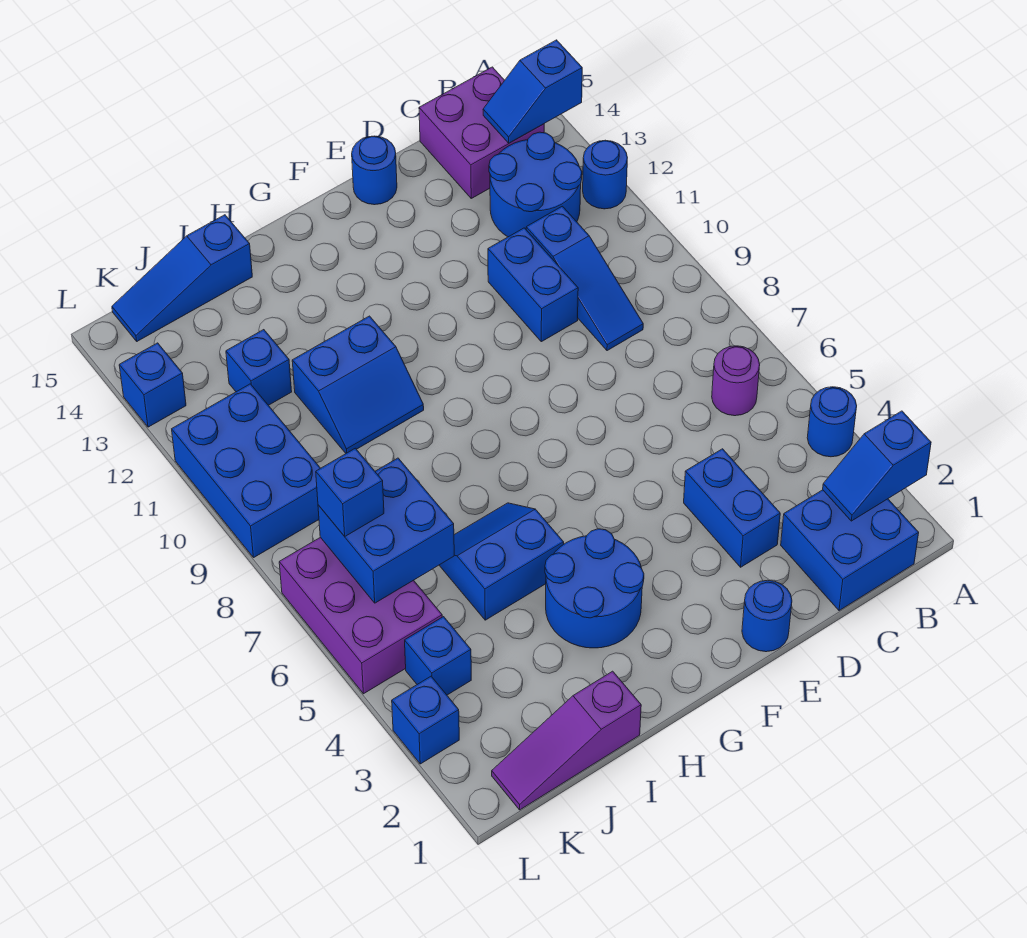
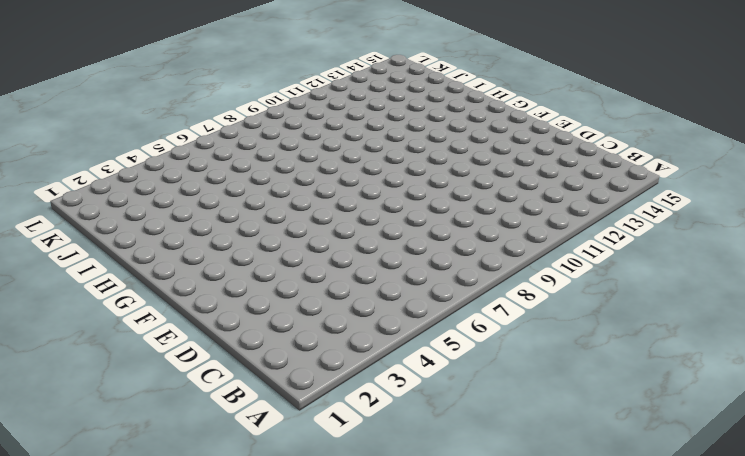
none -> blue round brick A4 level 1
none -> blue round brick A12 level 1
none -> blue brick B1:C2 level 1

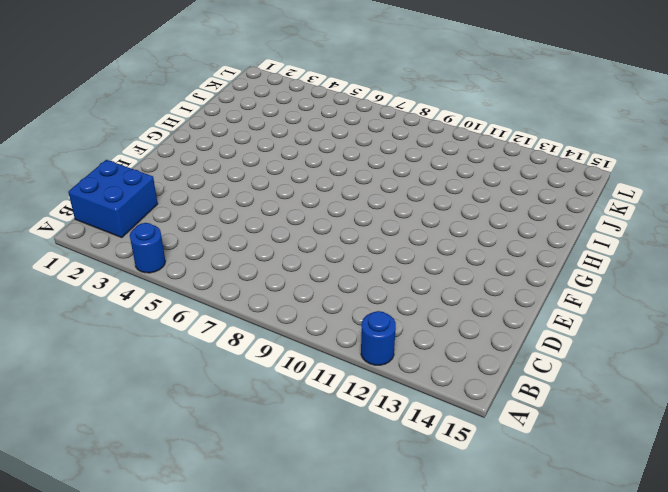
none -> purple round brick B6 level 1
none -> blue round brick B12:C13 level 1
none -> purple brick B14:C15 level 1

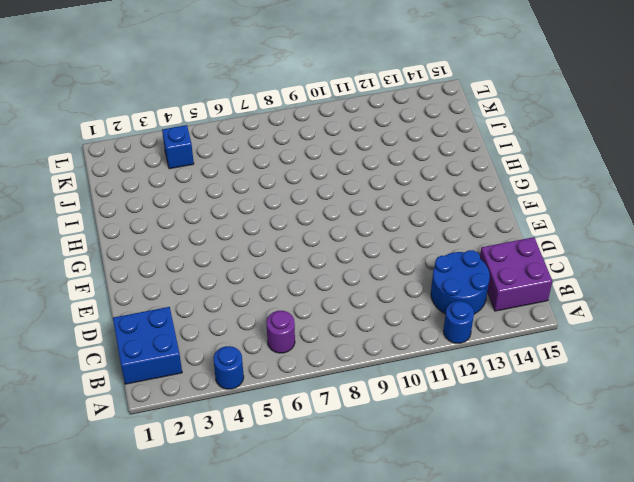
none -> blue slope C9:C11 level 1 top 11
none -> blue brick D3:D4 level 1
none -> blue brick D10:D11 level 1

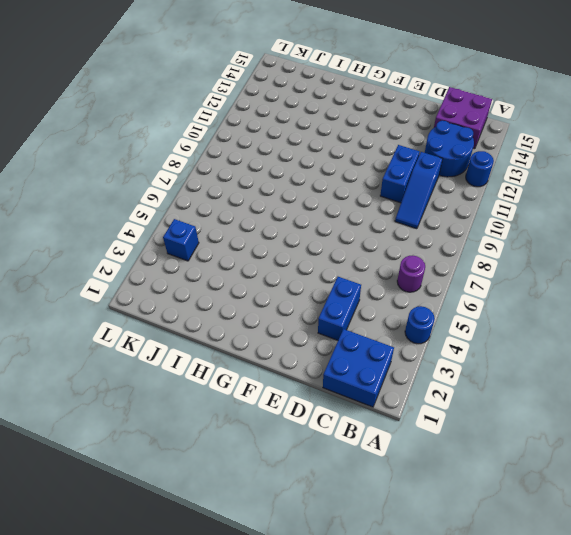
none -> blue round brick E1 level 1
none -> blue round brick E15 level 1
none -> blue round brick G3:H4 level 1

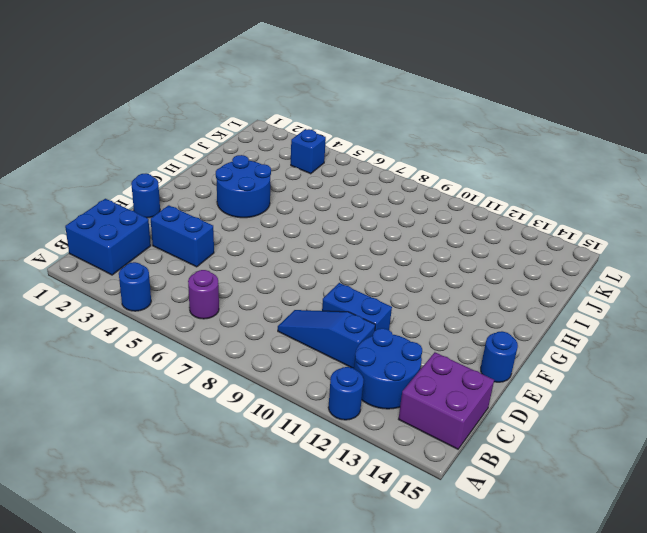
none -> blue slope H5:I6 level 1 top 5
none -> blue slope H10:I11 level 1 top 11
none -> purple slope I1:K1 level 1 top I

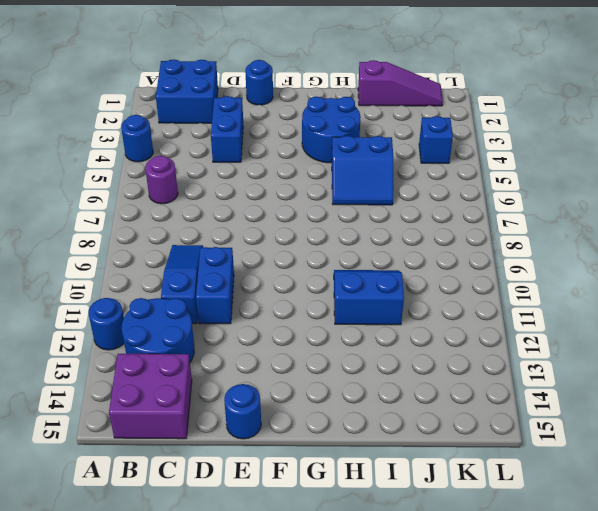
none -> blue slope I15:K15 level 1 top I
none -> blue brick J12 level 1
none -> purple brick K5:L7 level 1

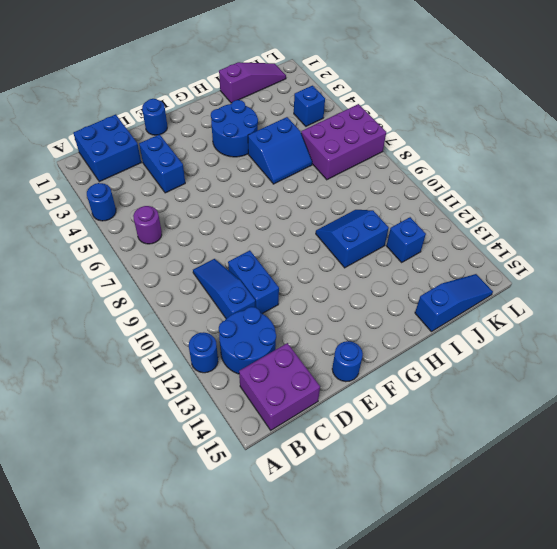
purple brick J6:L7 level 1 -> purple brick K5:L7 level 1
none -> blue brick K9:L11 level 1
none -> blue brick L3 level 1
none -> blue brick L13 level 1

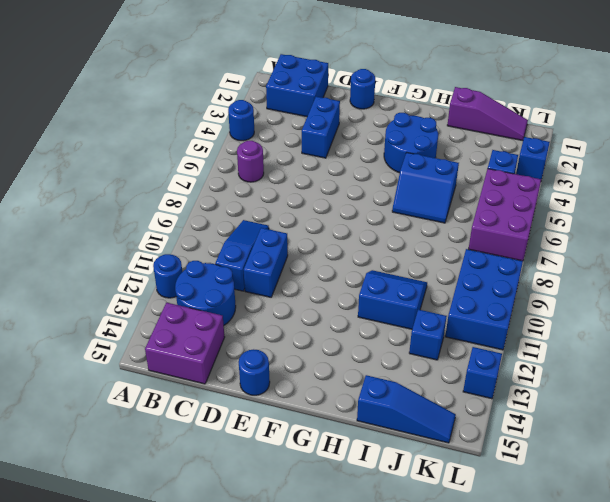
none -> blue slope A2:B2 level 2 top A
none -> blue slope A14:B14 level 2 top A
none -> blue brick J6:K7 level 2

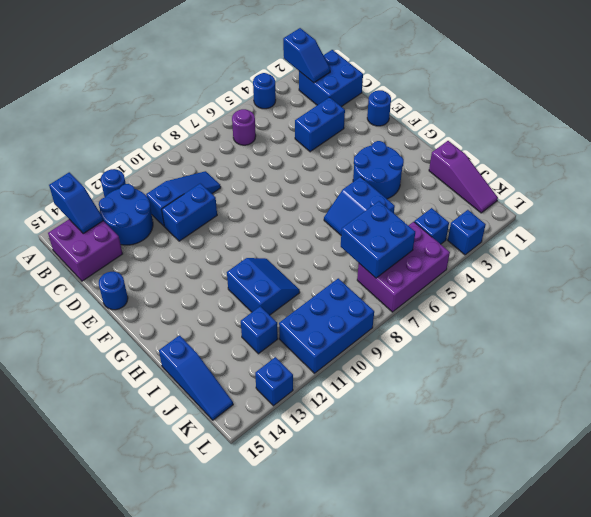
none -> blue brick K7 level 3

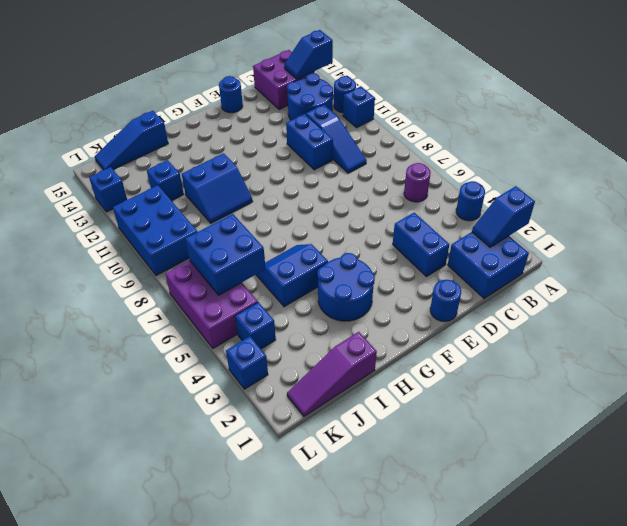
blue brick A11 level 1 -> blue brick K7 level 3

